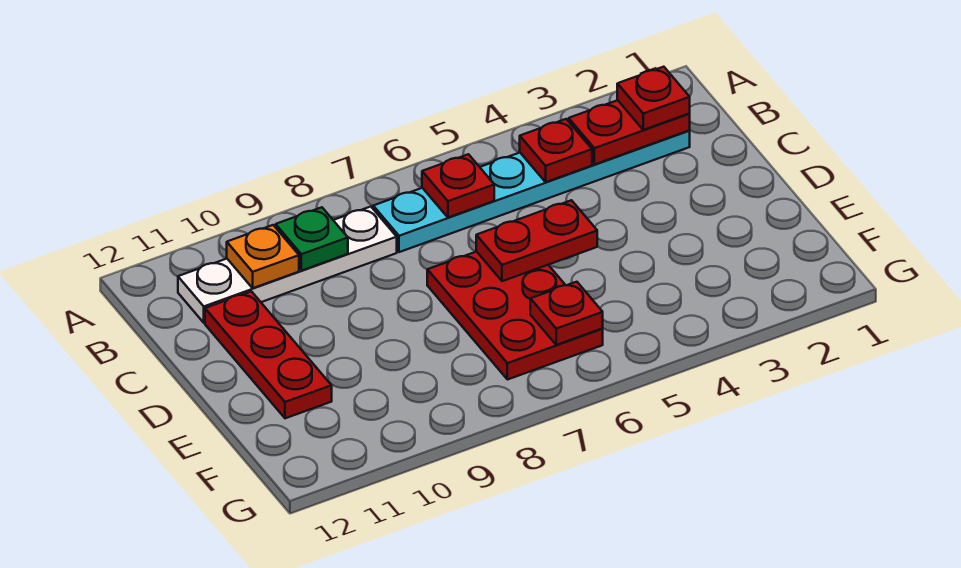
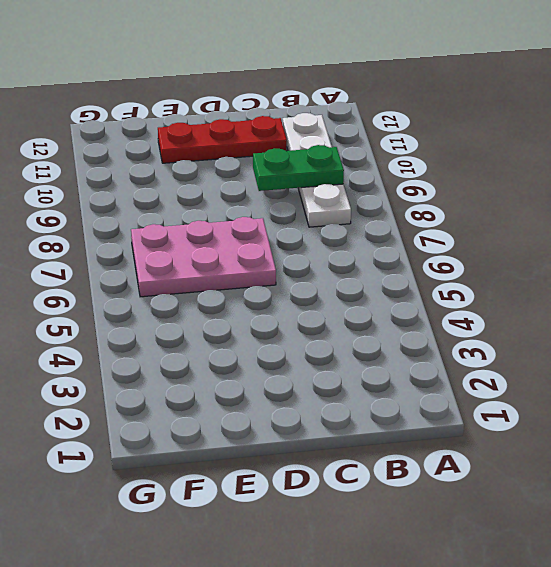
green plate B9:C9 level 2 -> green plate B9 level 2
pink plate D6:F7 level 1 -> red plate D6:F7 level 1
none -> cyan plate B2:B7 level 1
none -> red plate B2:B3 level 2
none -> red plate B4 level 2

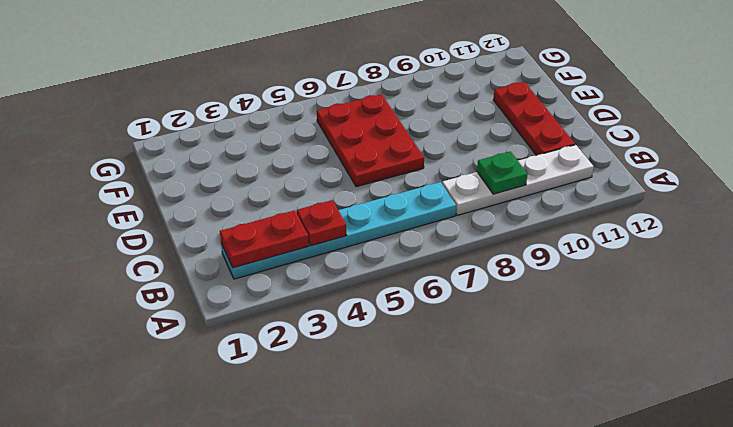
none -> red plate B6 level 2
none -> orange plate B10 level 2
none -> red plate D5:D6 level 2

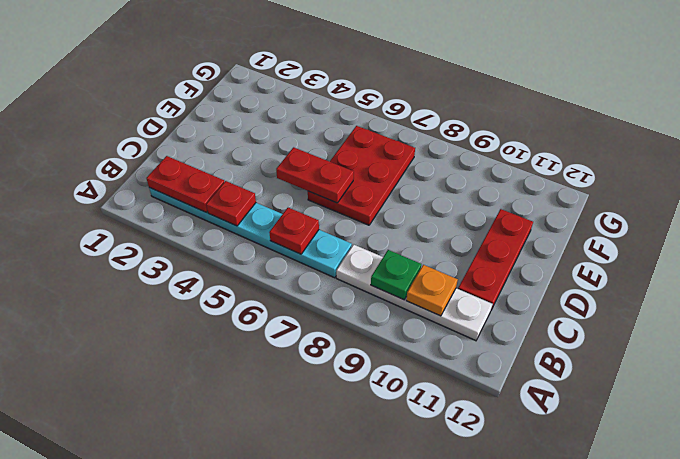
none -> red plate F6 level 2
none -> red plate B2 level 3

